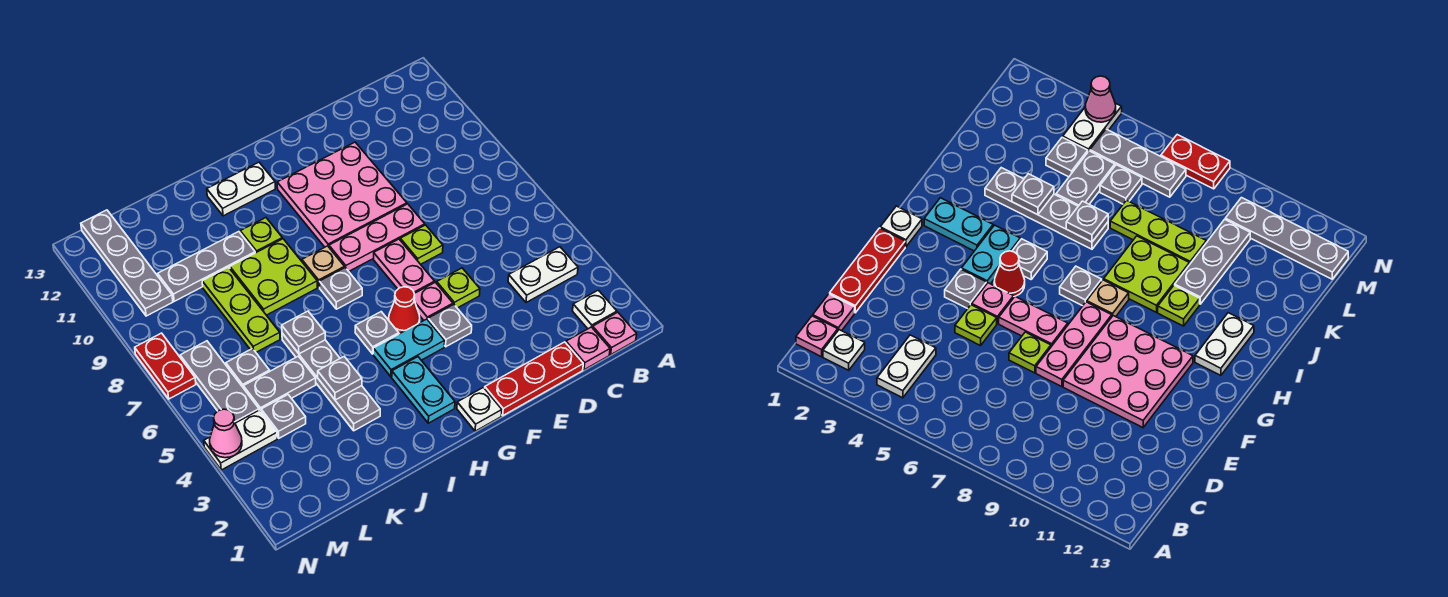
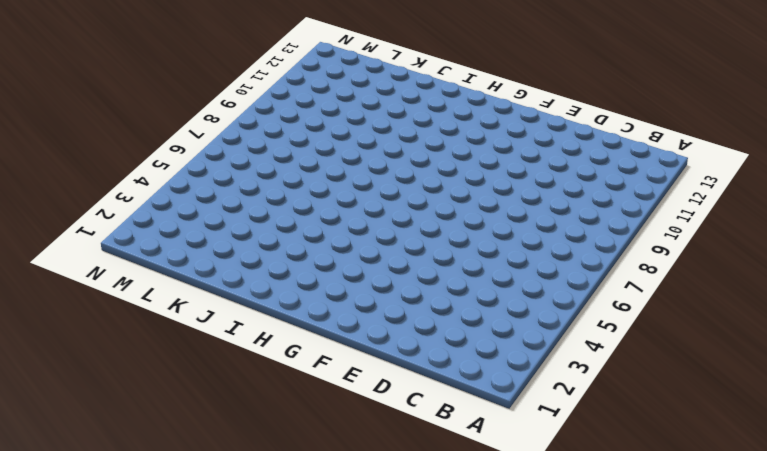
none -> pink plate B1 level 1
none -> white plate B2 level 1
none -> white plate B4:C4 level 1
none -> pink plate C1 level 1

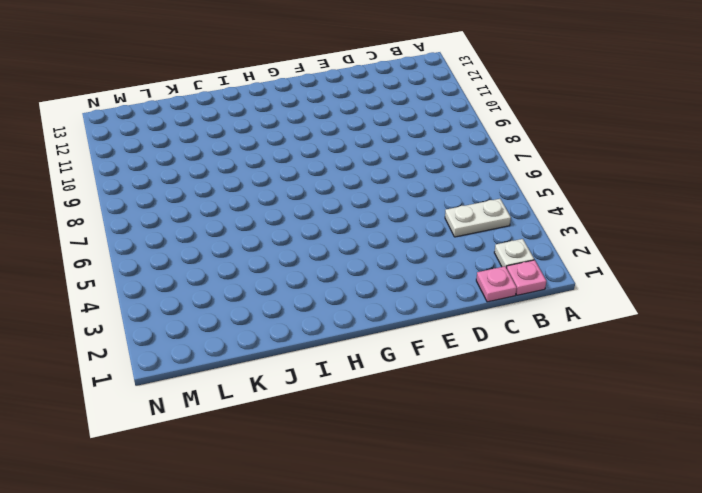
none -> red plate D1:F1 level 1
none -> lime plate E5 level 1
none -> lime plate E7 level 1
none -> pink plate E8:G8 level 1

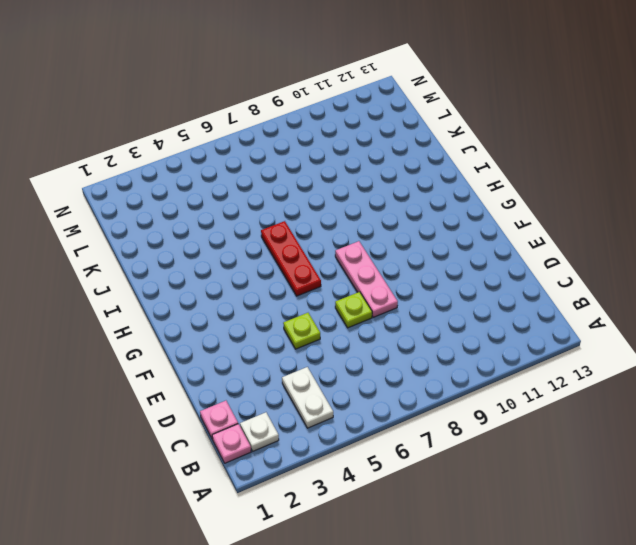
red plate G6:I6 level 1 -> red plate D1:F1 level 1
none -> pink plate E9:G11 level 1
none -> grey plate F4 level 1
none -> pink plate F5 level 1
none -> pink plate F6:F7 level 1

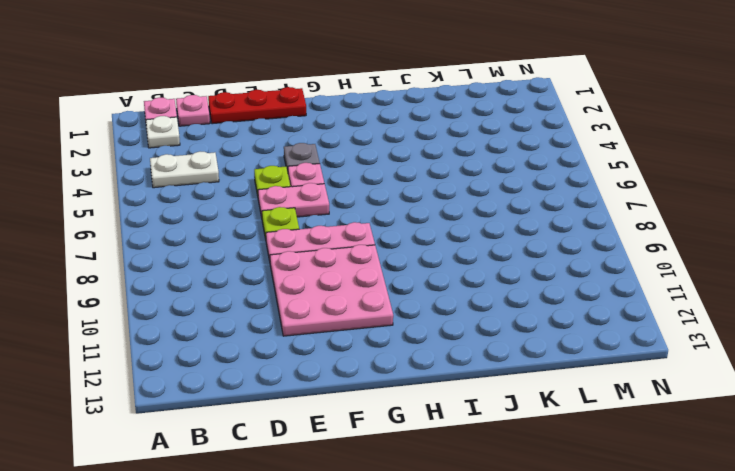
pink plate E6:F6 level 1 -> pink plate F6:F7 level 1
none -> white plate G1 level 1
none -> cyan plate G4:H4 level 1
none -> red cone G5 level 1
none -> cyan plate H2:H3 level 1

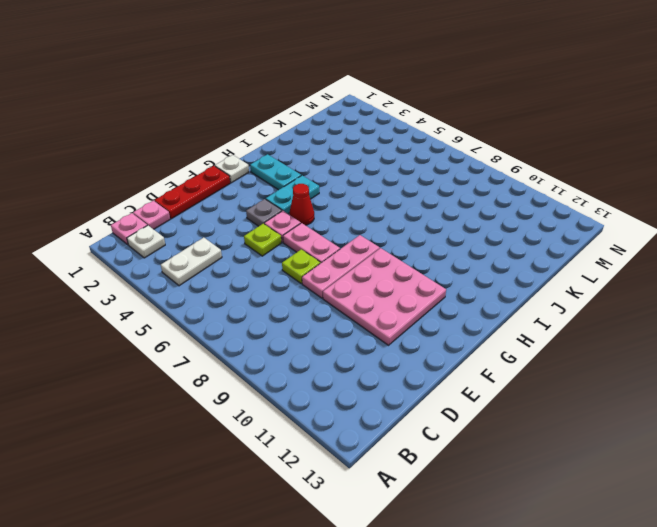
none -> grey plate H5 level 1
none -> grey plate H7 level 1
none -> tan plate H8 level 1
none -> white plate H12:I12 level 1

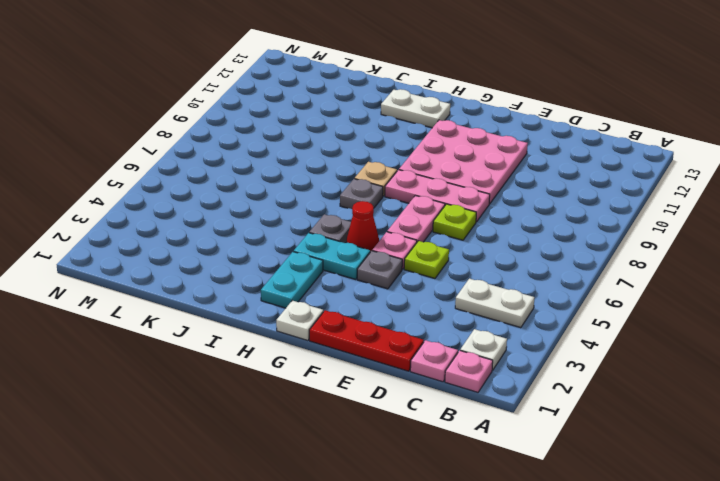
none -> lime plate I8:J9 level 1
none -> lime plate I10 level 1
none -> grey plate J3:J6 level 1
none -> grey plate J10:L10 level 1

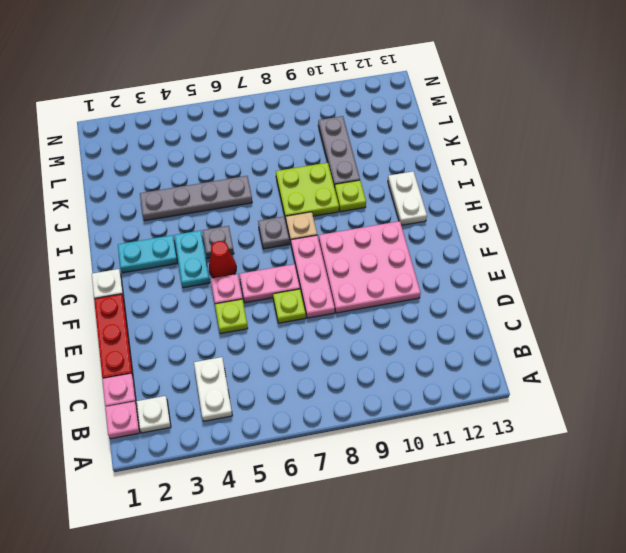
none -> grey plate F4 level 1
none -> grey plate K5:L5 level 1
none -> lime plate K7:K9 level 1
none -> grey plate L4 level 1

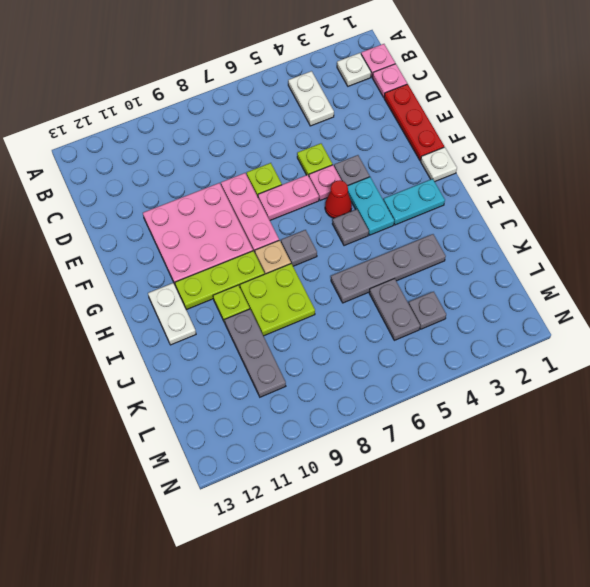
lime plate H9:H11 level 1 -> lime plate K7:K9 level 1
none -> grey plate L6 level 1
none -> white plate M4:N4 level 1
none -> grey plate M5:M7 level 1
none -> grey plate M10:M13 level 1

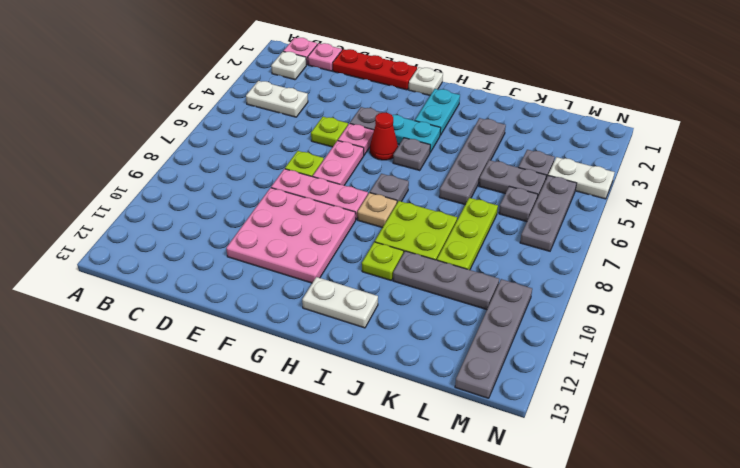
none -> red plate N7:N8 level 1
none -> grey plate J4 level 2
none -> grey plate J6 level 2
none -> pink cone N4 level 2

